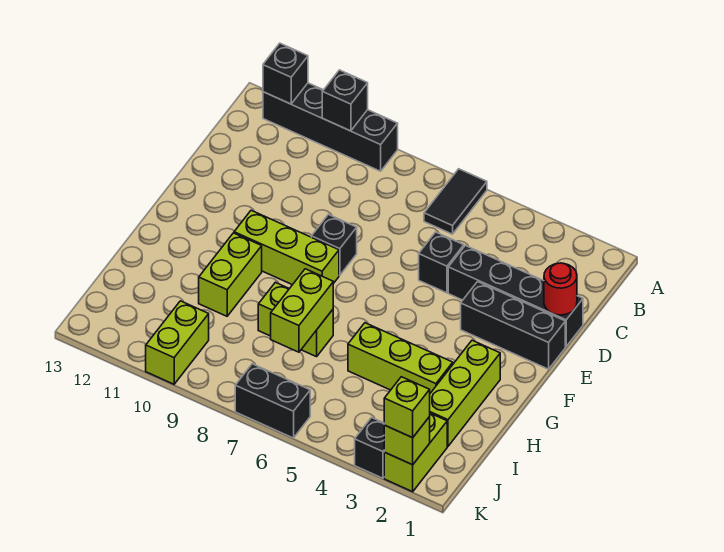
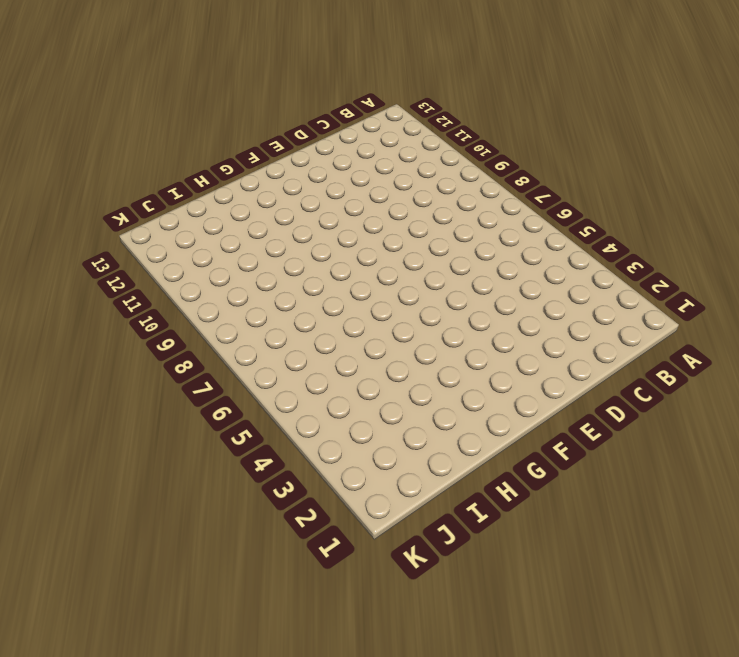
none -> black tile A6:B6 level 1
none -> black brick A9:A12 level 1
none -> black brick D1:D4 level 1

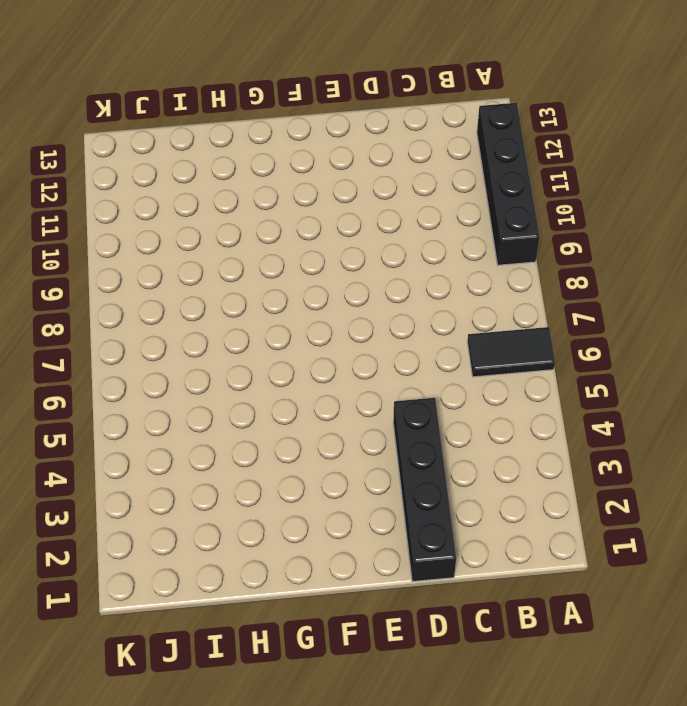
none -> black brick D5 level 1
none -> black brick E1:E3 level 1
none -> black brick E8 level 1

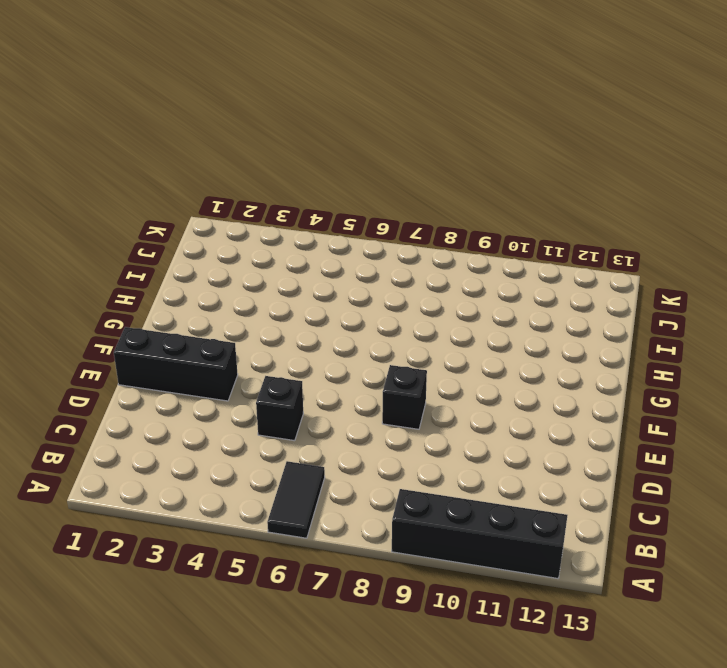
none -> black brick D1:D4 level 1
none -> lime brick F8:F10 level 1
none -> lime brick G2:I2 level 1

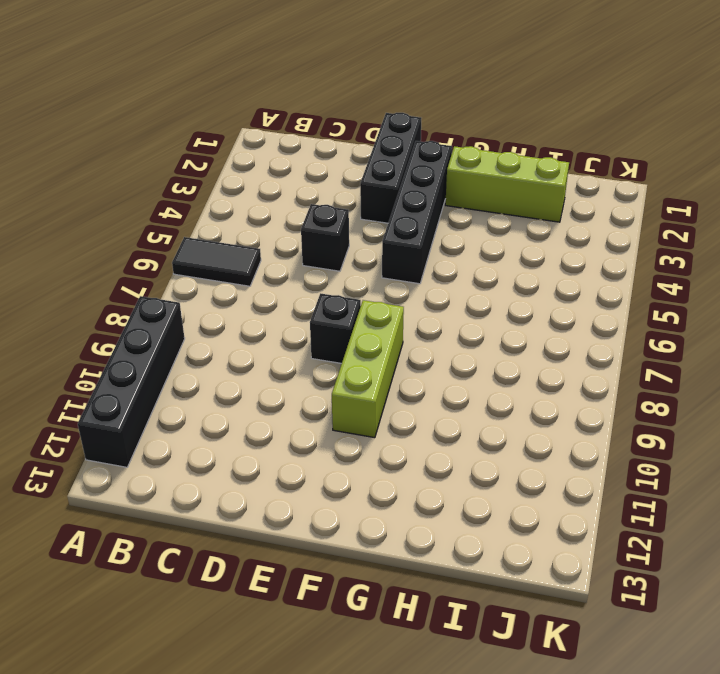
black brick F2:F5 level 1 -> black brick D1:D4 level 1
none -> lime brick G10:H10 level 1
none -> lime brick H3:H5 level 1
none -> lime brick H7:H8 level 1

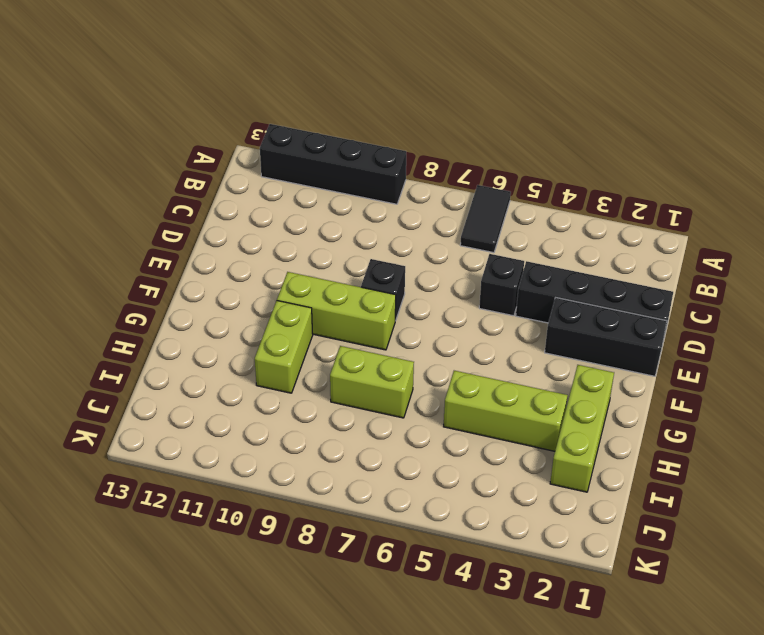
none -> lime brick J2:K2 level 1
none -> lime brick J10:K10 level 1
none -> black brick K3 level 1

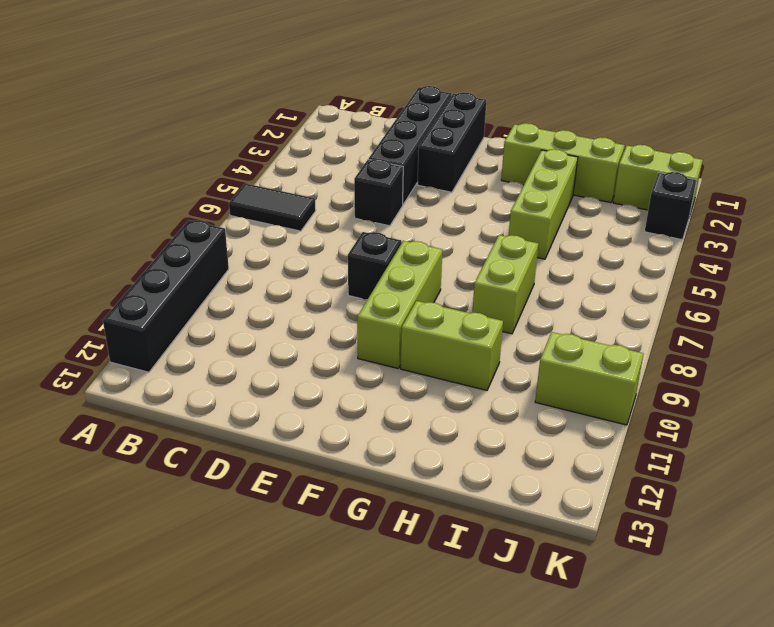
none -> black brick K6:K7 level 1
none -> black brick A10 level 2
none -> black brick A12 level 2

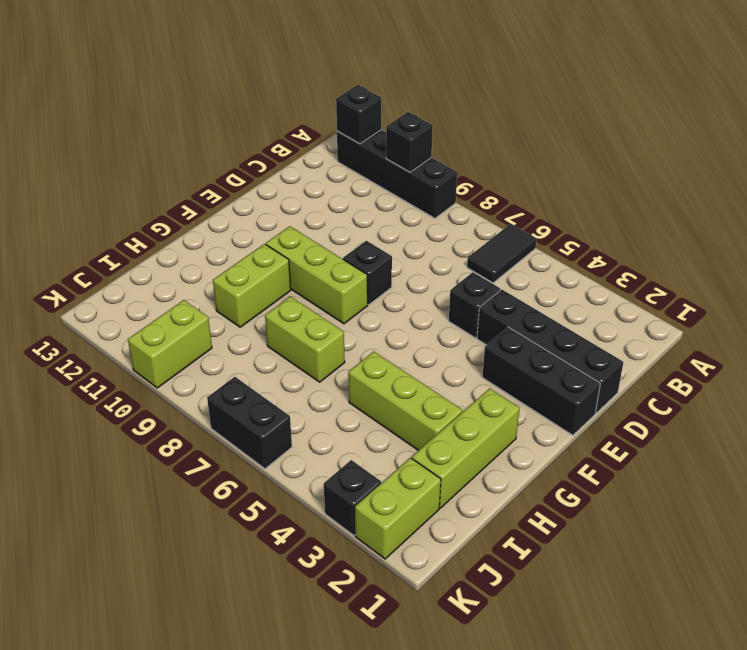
none -> red round brick D1 level 2
none -> lime brick H7:I7 level 2
none -> lime brick K2 level 2

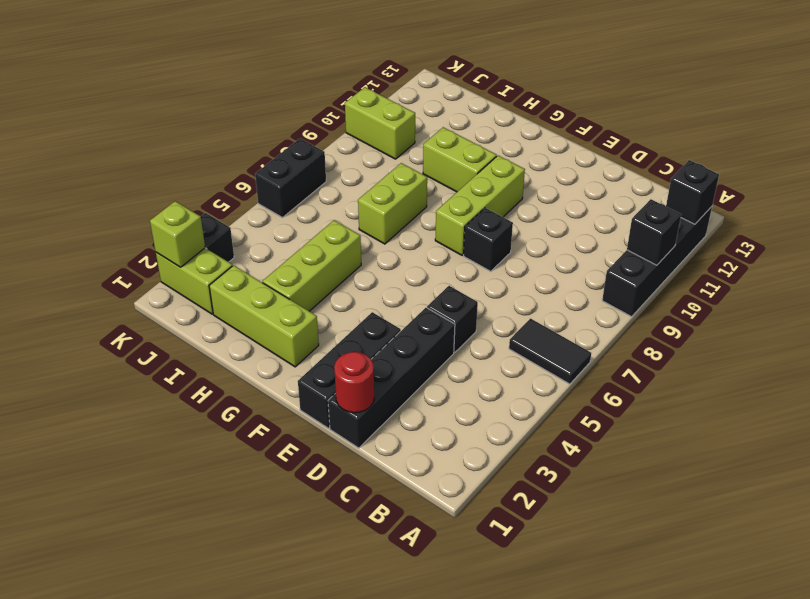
none -> lime brick H7:I7 level 2
none -> lime brick K2 level 3

